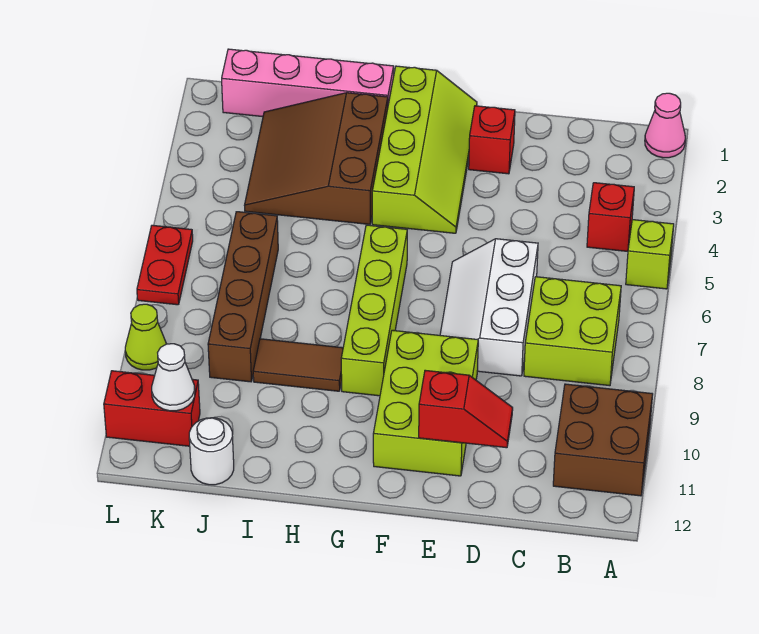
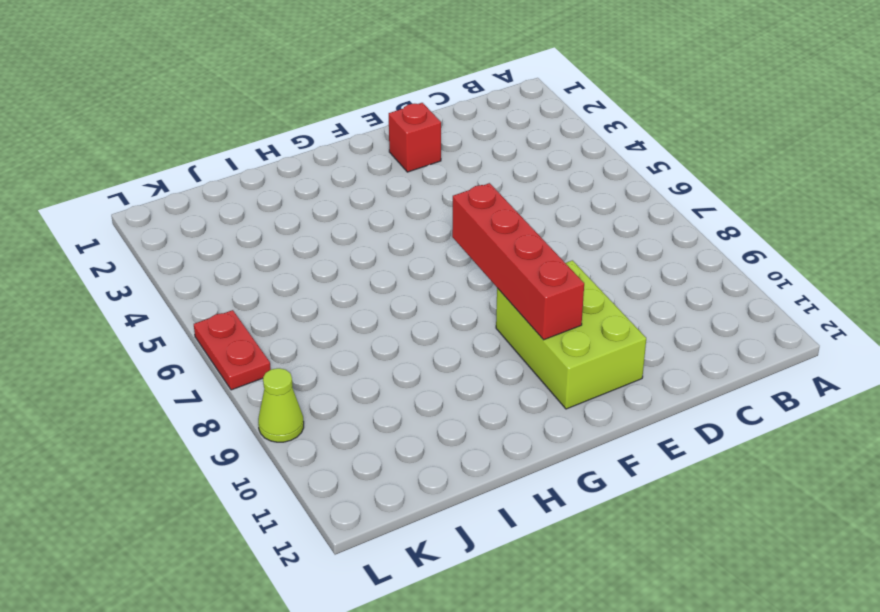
red brick F7:F10 level 2 -> none
none -> pink cone A1 level 1
none -> lime brick A5 level 1
none -> brown brick A10:B11 level 1

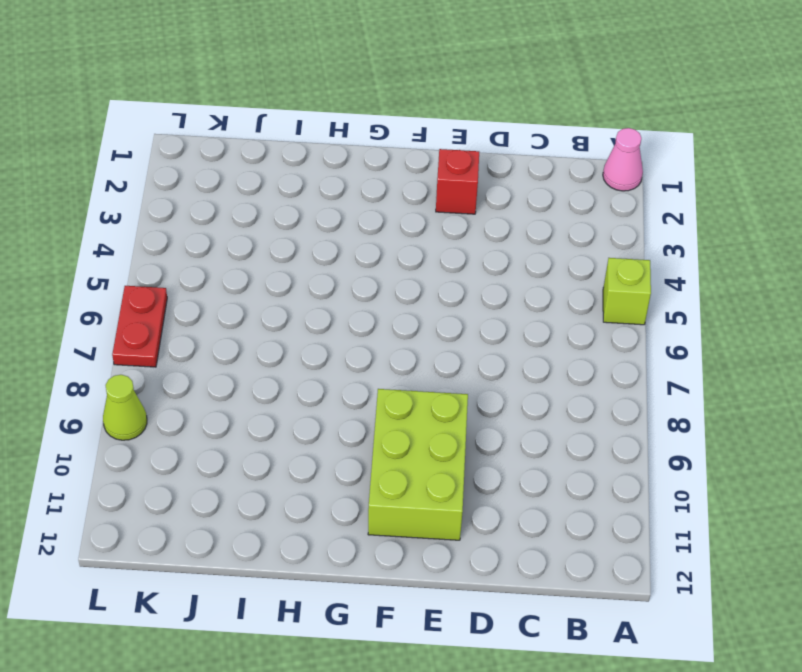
none -> brown brick A10:B11 level 1
none -> red brick B4 level 1
none -> lime brick B7:C8 level 1

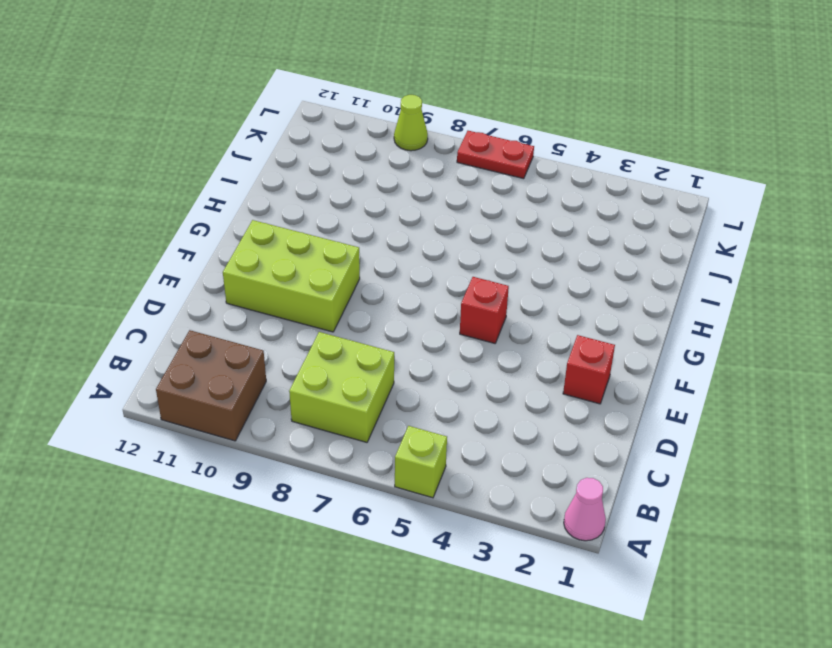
red brick F5 level 1 -> red brick B4 level 1
none -> white slope D6:E8 level 1 top D
none -> lime slope F1:G4 level 1 top G
none -> lime brick G6:G9 level 1

